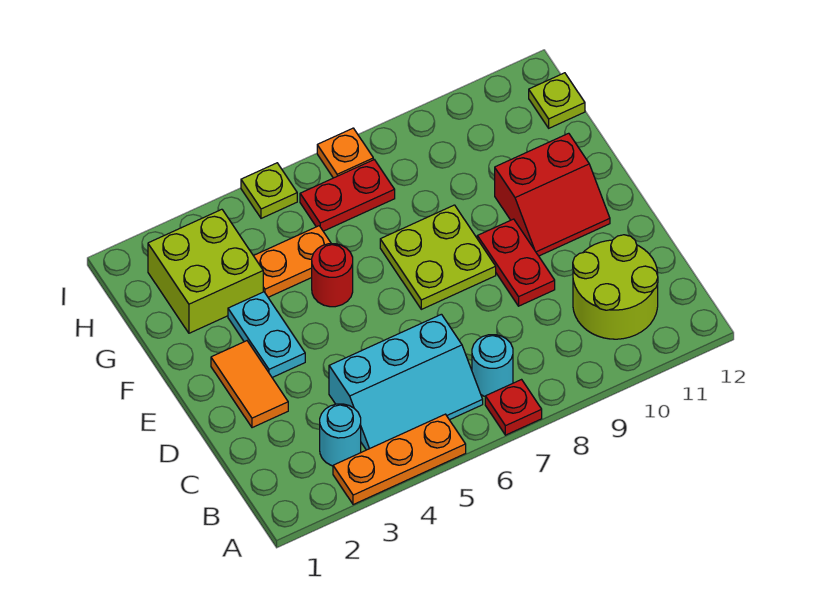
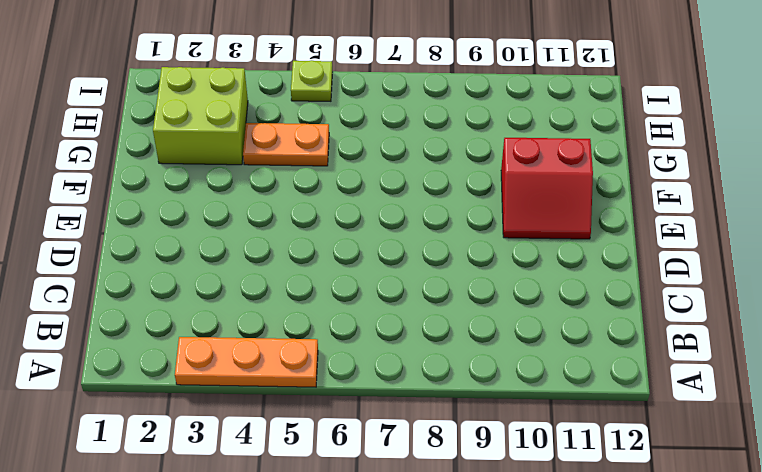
none -> red plate A7 level 1
none -> cyan round brick B3 level 1
none -> cyan slope B4:C6 level 1 top C

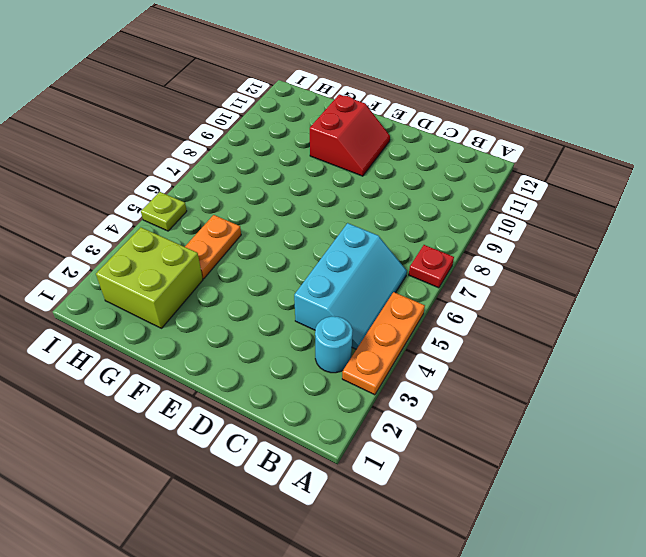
none -> cyan round brick B7 level 1
none -> lime round brick B10:C11 level 1
none -> orange tile D2:E2 level 1

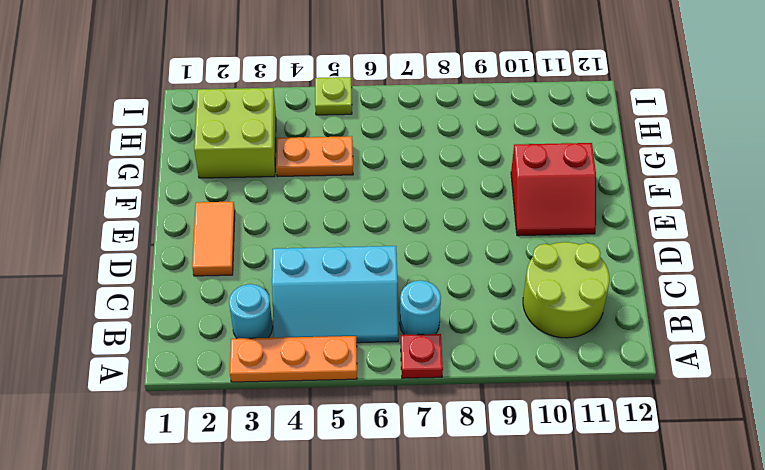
none -> red plate D9:E9 level 1
none -> cyan plate E3:F3 level 1
none -> lime plate E7:F8 level 1

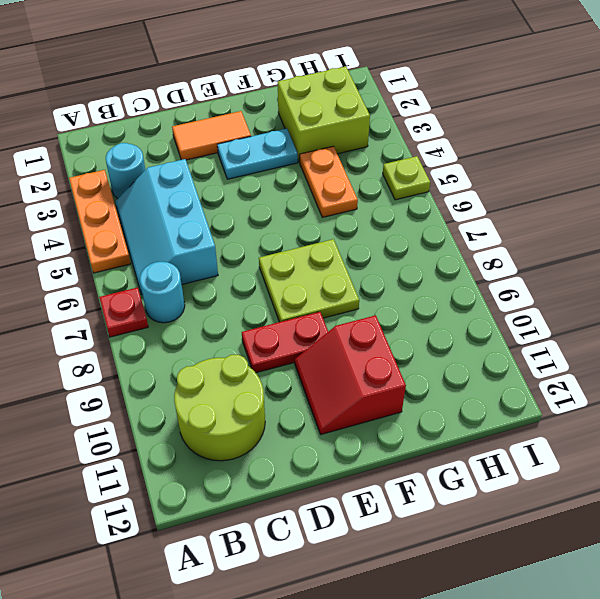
none -> red round brick F5 level 1
none -> red plate H6:H7 level 1
none -> lime plate H12 level 1

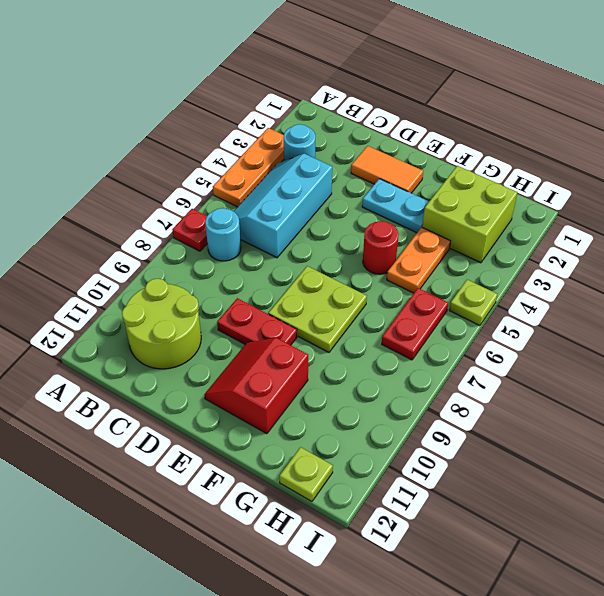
none -> orange plate I7 level 1

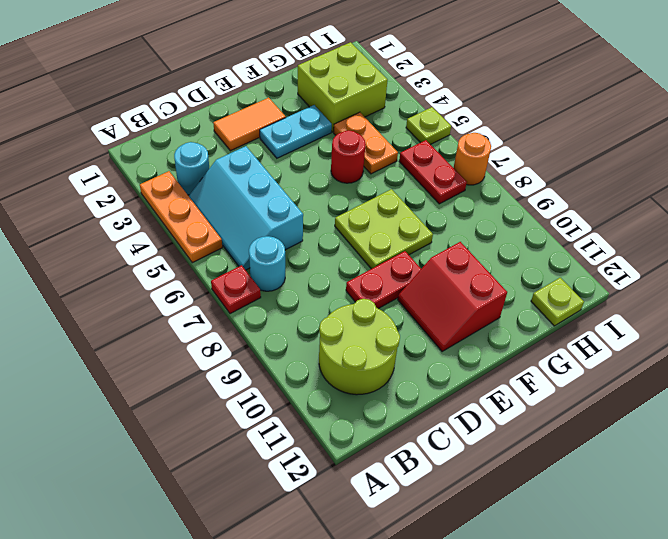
orange round brick I7 level 1 -> orange plate I7 level 1

